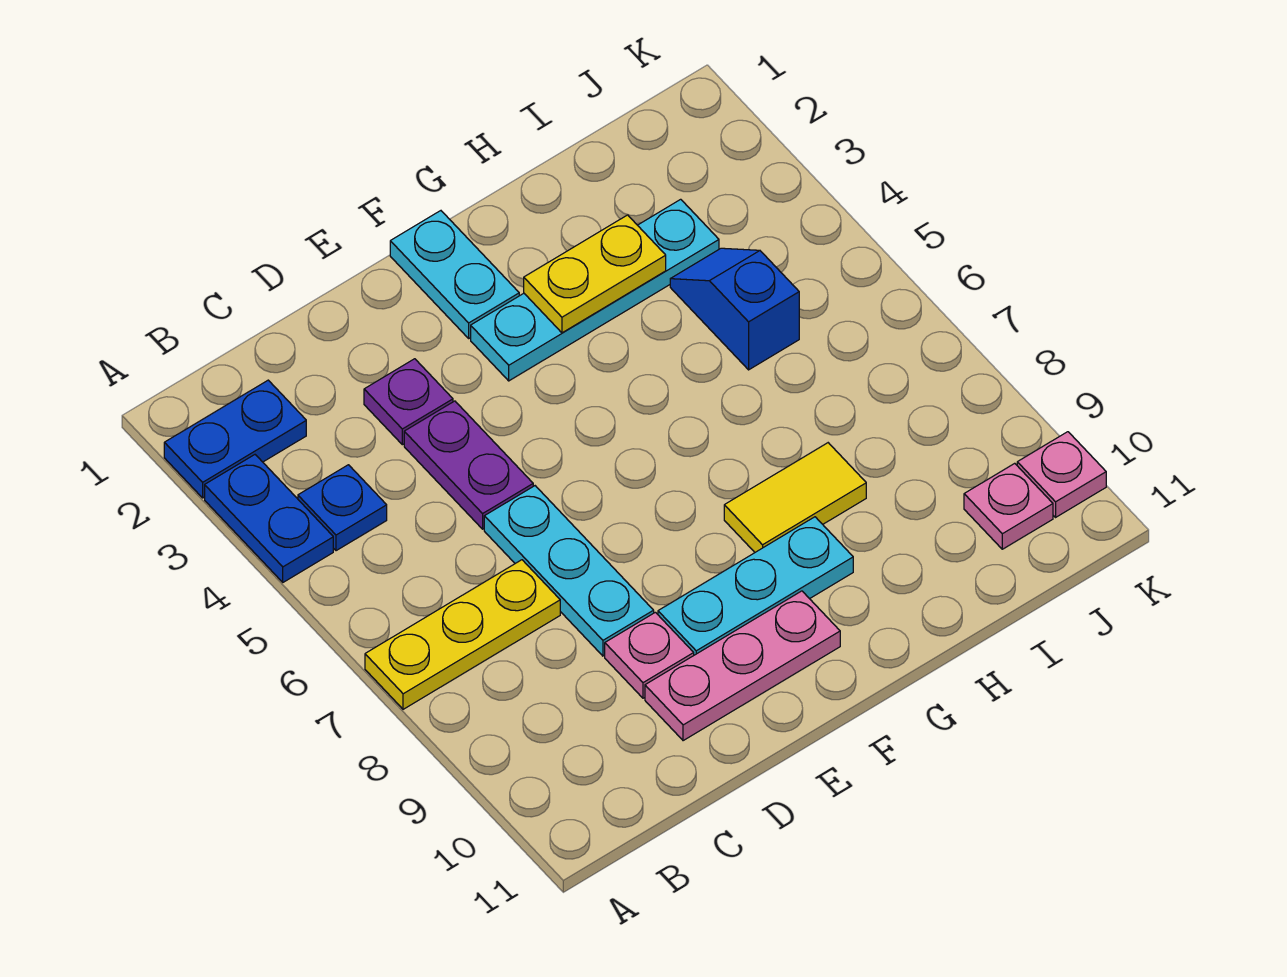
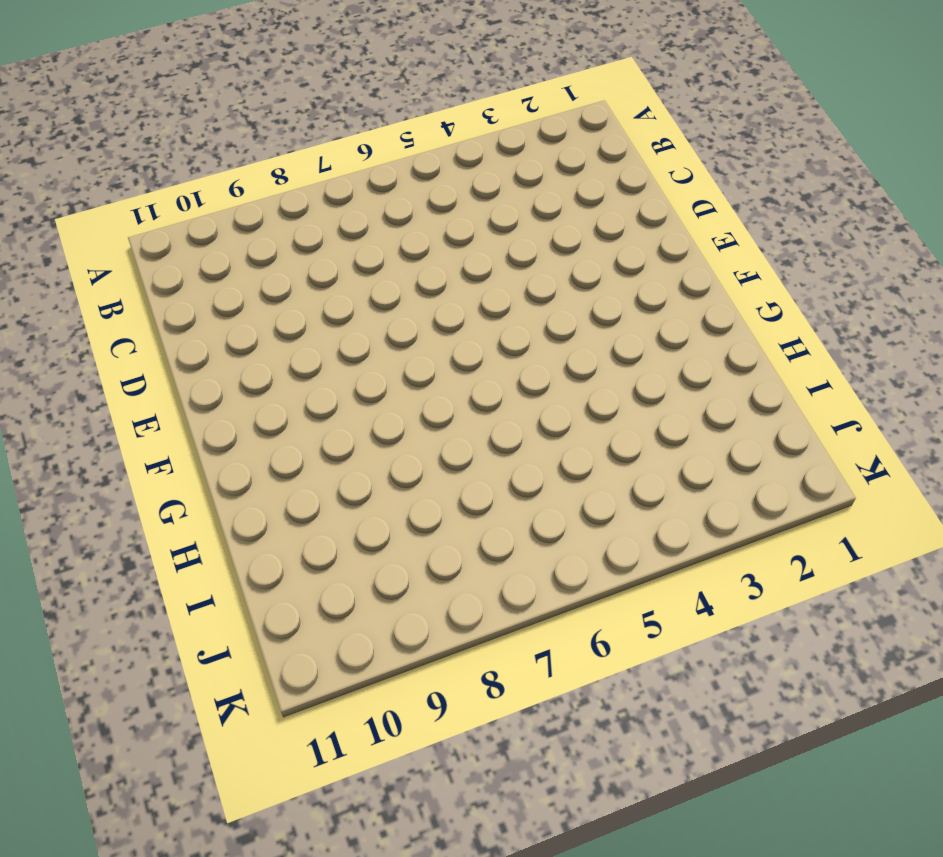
none -> blue plate A2:B2 level 1
none -> blue plate A3:A4 level 1
none -> yellow plate A7:C7 level 1

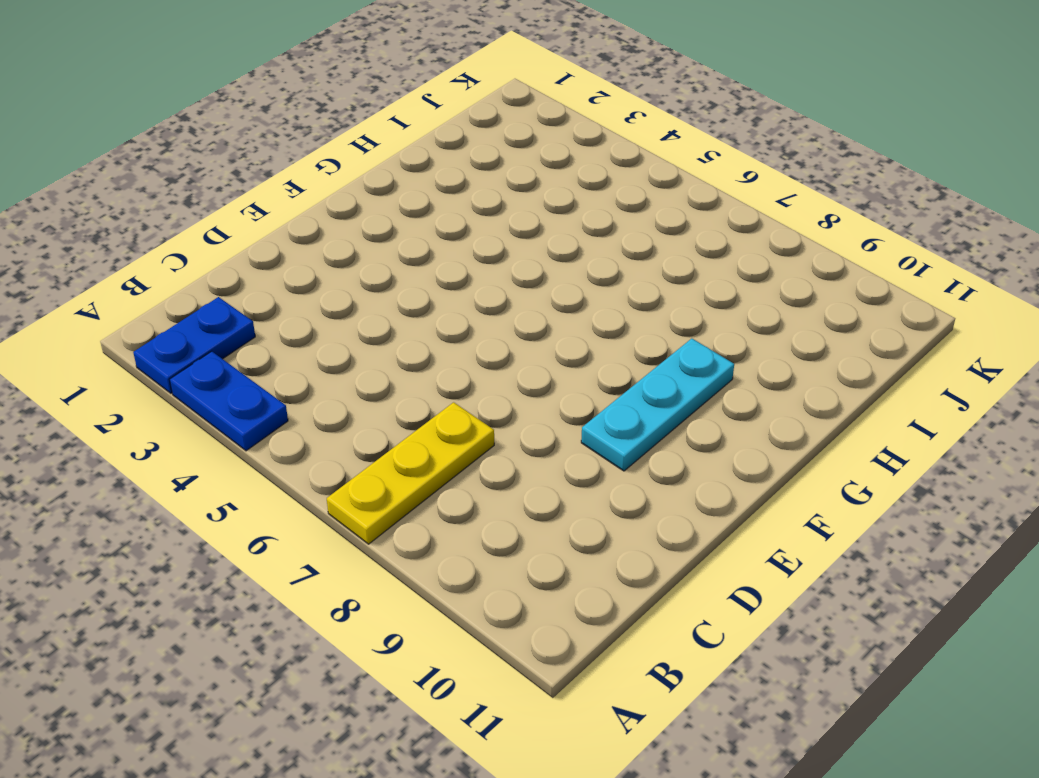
none -> blue plate B4 level 1
none -> purple plate D3 level 1
none -> purple plate D4:D5 level 1

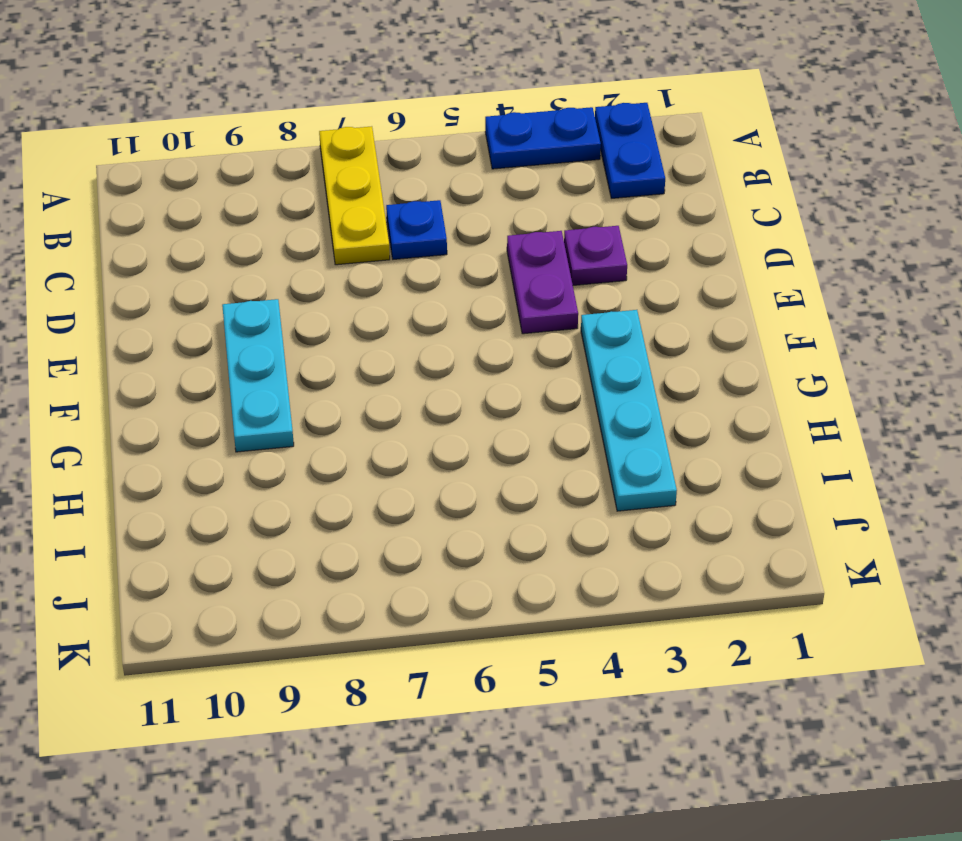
blue plate C6 level 1 -> blue plate B4 level 1
purple plate D4:E4 level 1 -> purple plate D4:D5 level 1
none -> cyan plate D6:D8 level 1
none -> pink plate D9 level 1
none -> pink plate D10:F10 level 1

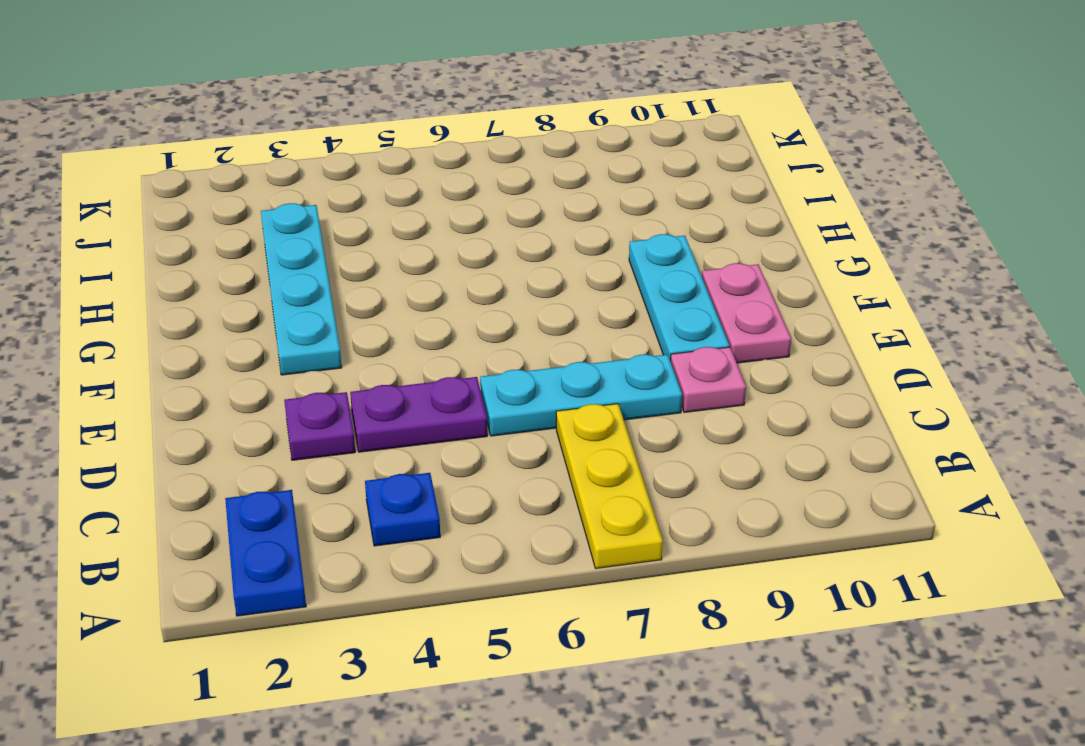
pink plate E10:F10 level 1 -> pink plate D10:F10 level 1
none -> blue plate A3:A4 level 1
none -> cyan plate F1:F2 level 1
none -> yellow tile G8:H8 level 1

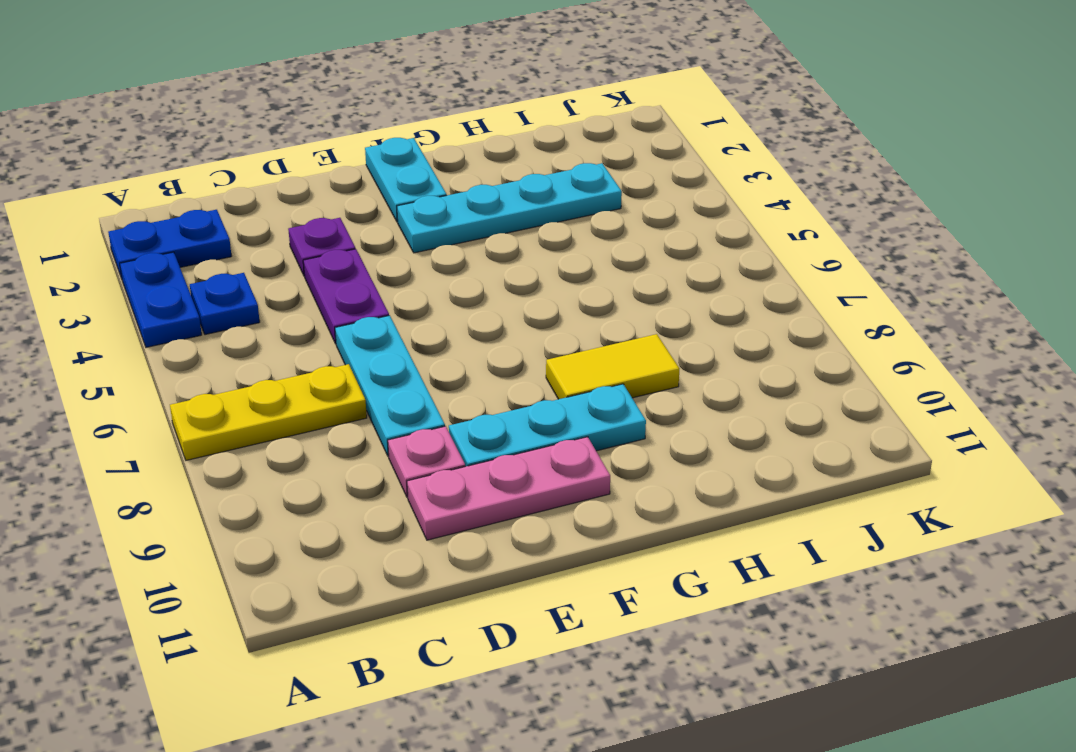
none -> blue slope I4:I5 level 1 top 5
none -> pink plate J10 level 1
none -> pink plate K10 level 1

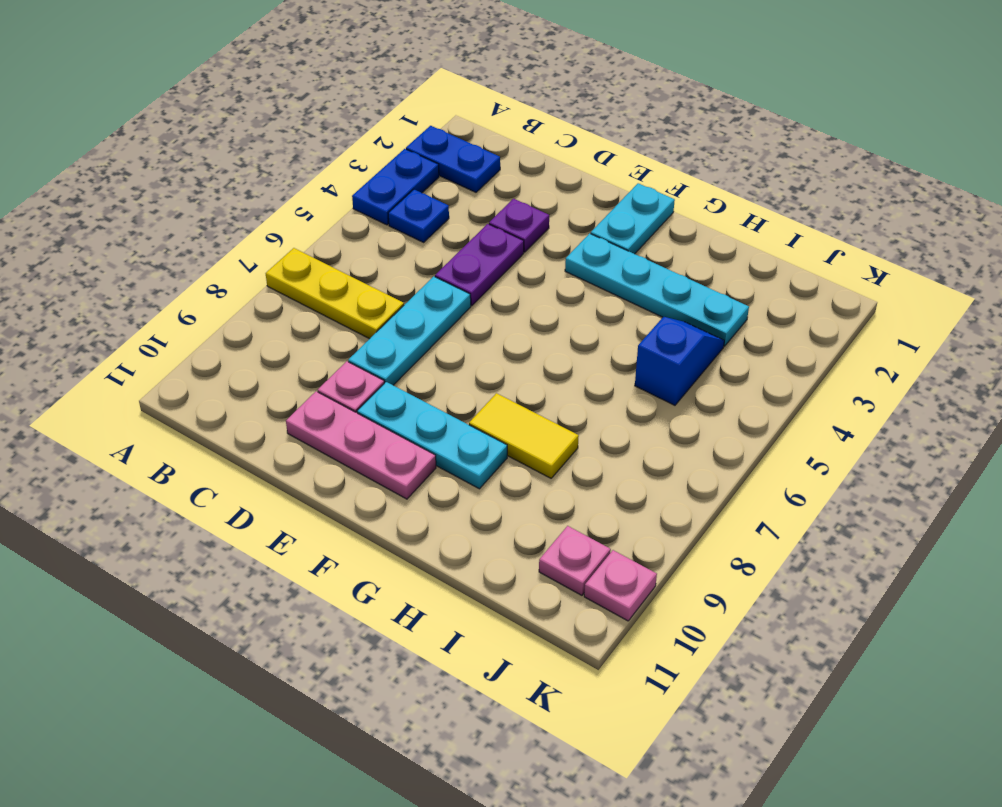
none -> yellow plate G3:H3 level 2

